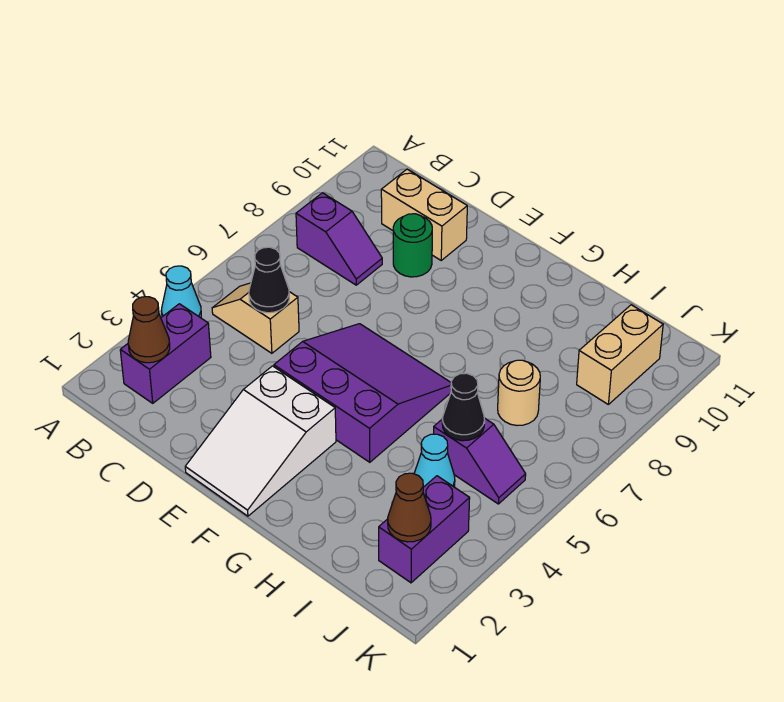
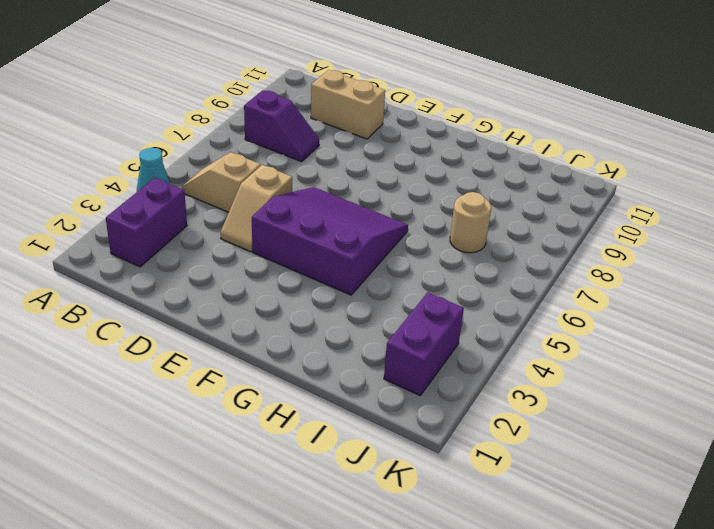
tan slope D4:D5 level 1 top 5 -> none
none -> green round brick D9 level 1
none -> white slope E1:F3 level 1 top 3
none -> cyan cone I4 level 1

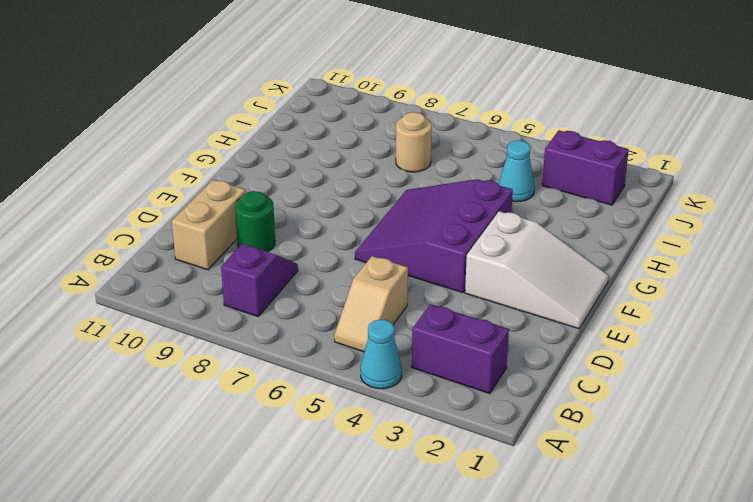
none -> purple slope I5:J5 level 1 top I
none -> tan brick J9:J10 level 1
none -> brown cone B2 level 2

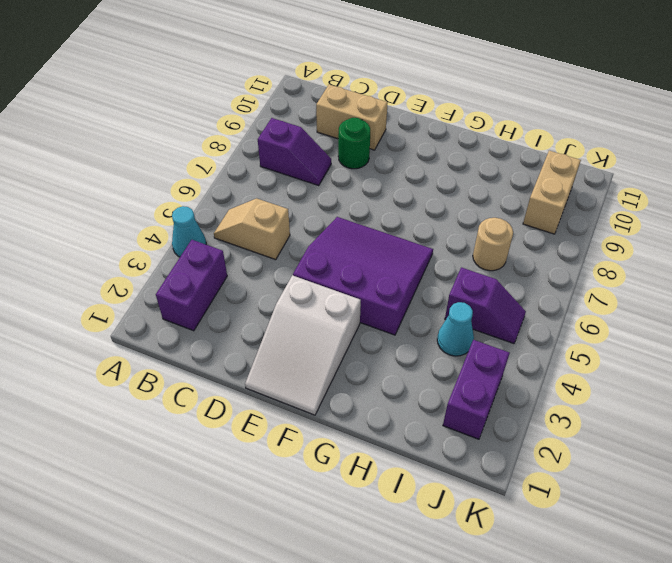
none -> brown cone B2 level 2
none -> black cone C5 level 2
none -> black cone I5 level 2

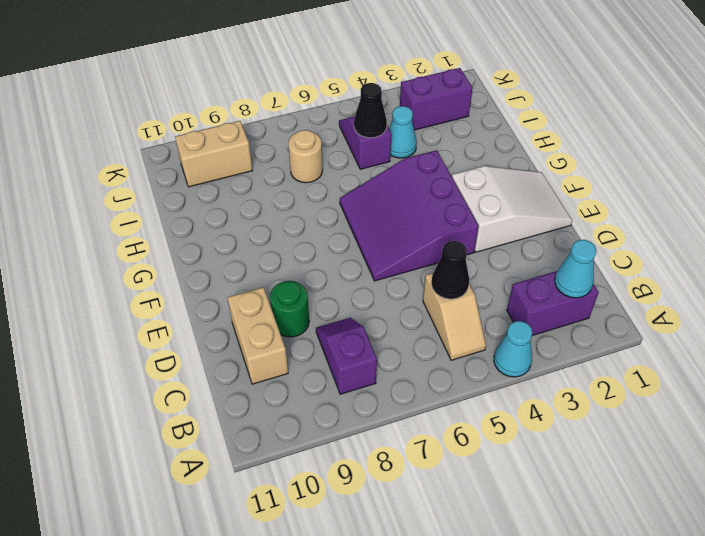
cyan cone B2 level 2 -> brown cone B2 level 2
none -> brown cone J2 level 2

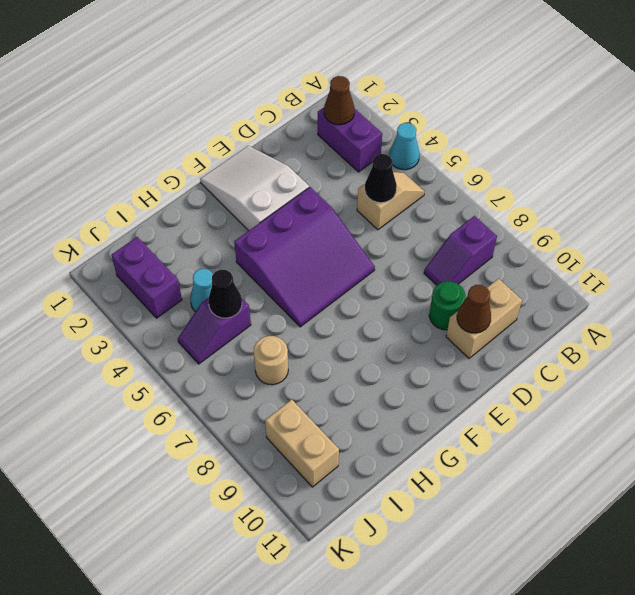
brown cone D10 level 2 -> brown cone J2 level 2

